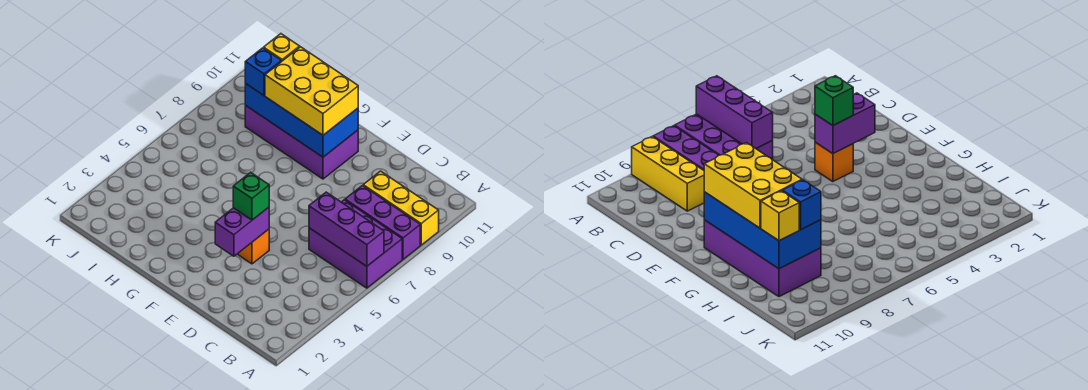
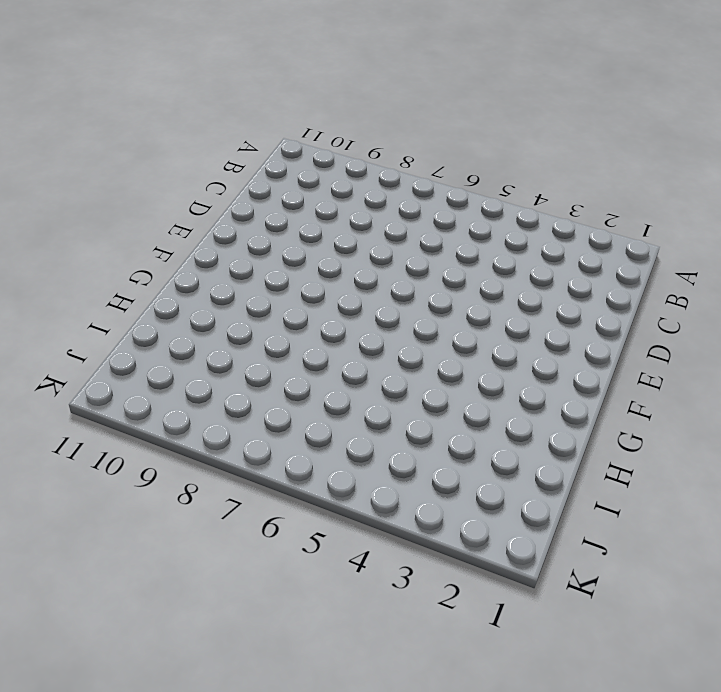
none -> purple brick A6:C7 level 1
none -> purple brick A8:C8 level 1
none -> yellow brick A9:C9 level 1

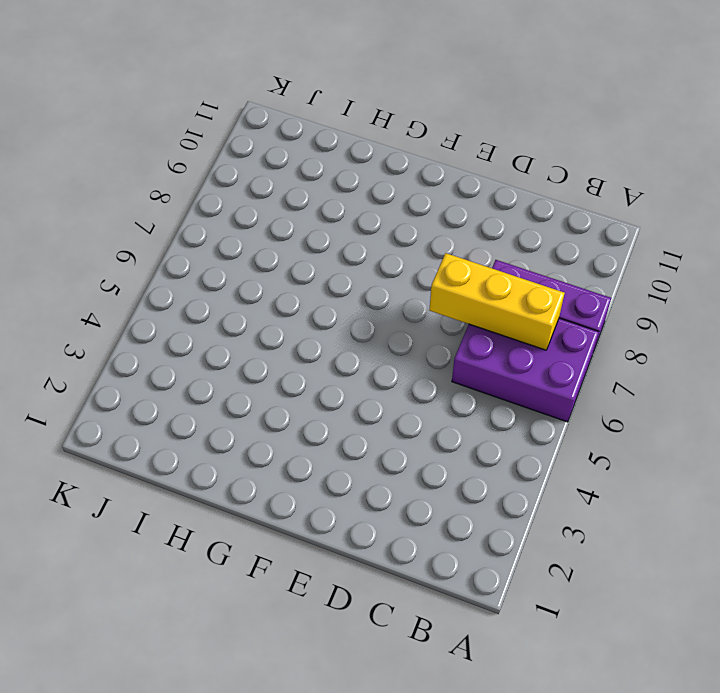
yellow brick B7:D7 level 2 -> yellow brick A9:C9 level 1
none -> orange brick E4 level 1
none -> purple brick F9:I10 level 1
none -> purple brick A6:C6 level 2

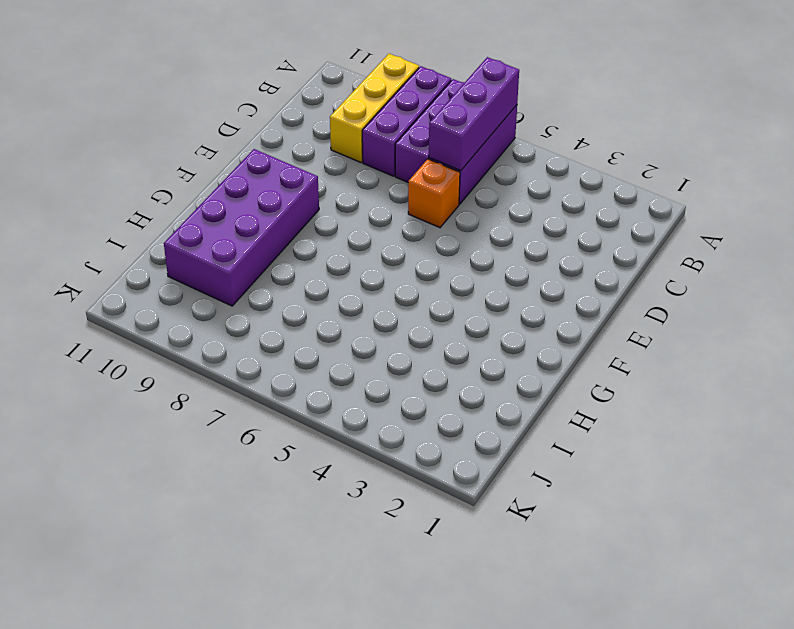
orange brick D6 level 1 -> orange brick E4 level 1
none -> purple brick E3:E4 level 2
none -> blue brick F9:I10 level 2
none -> green brick E4 level 3

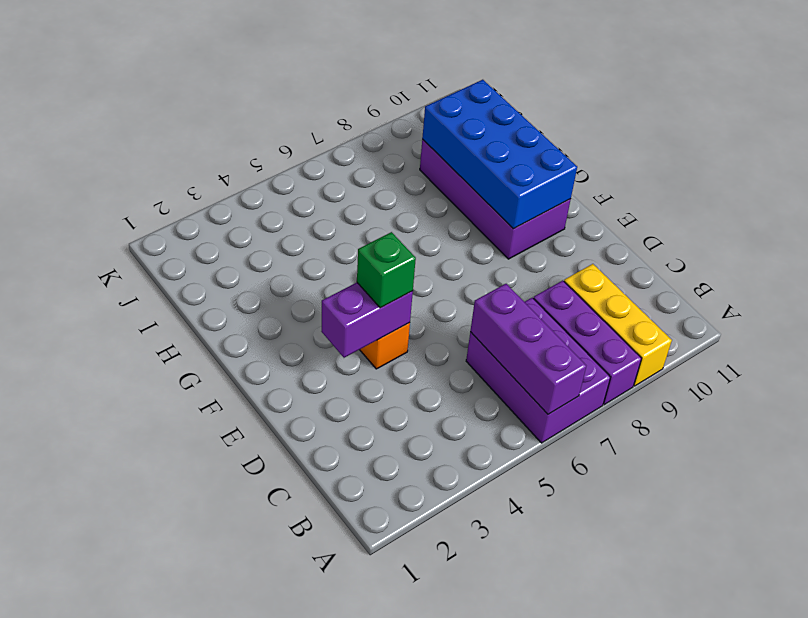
none -> yellow brick F9:H10 level 3
none -> blue brick I9 level 3
none -> yellow brick I10 level 3

